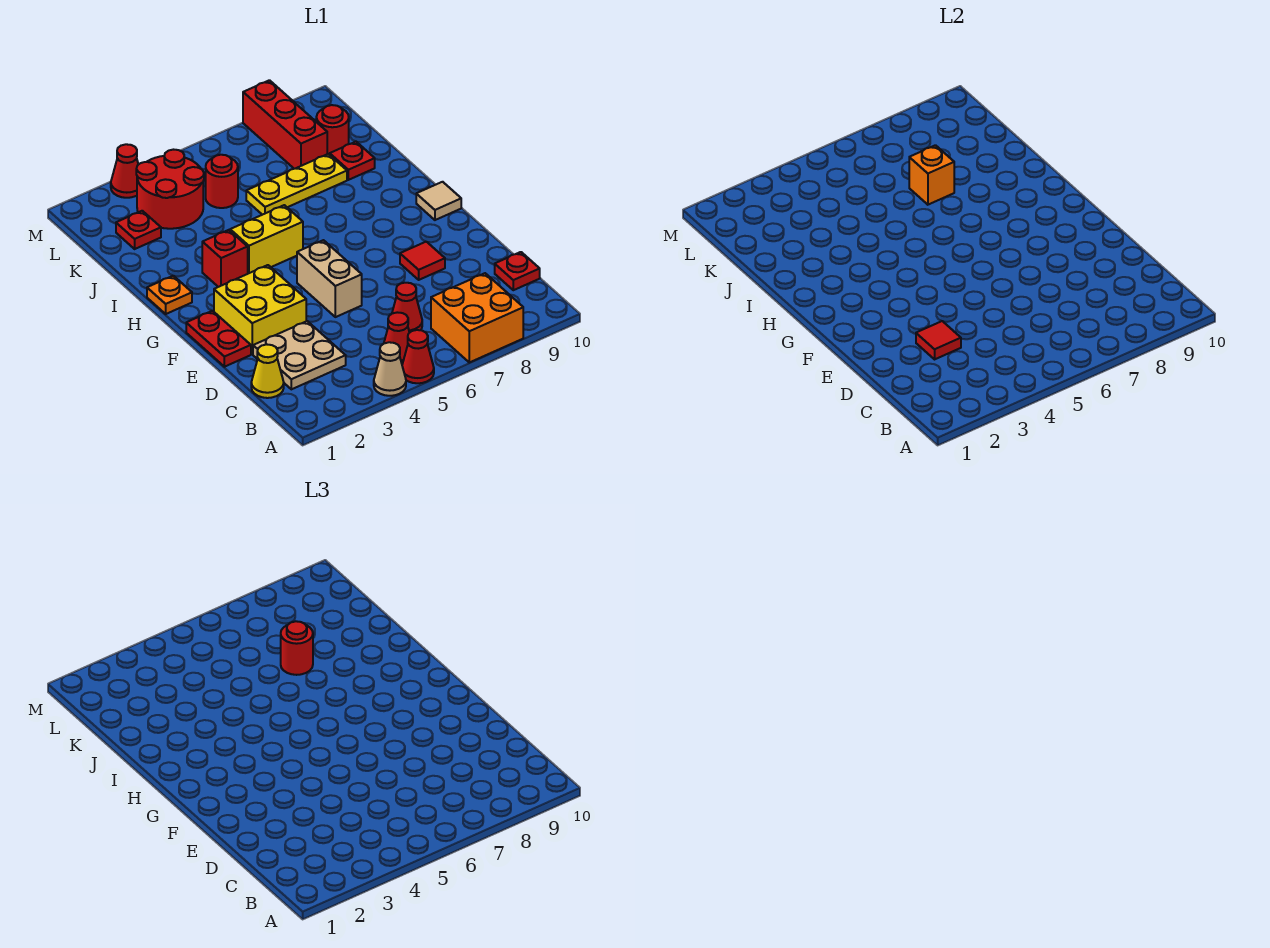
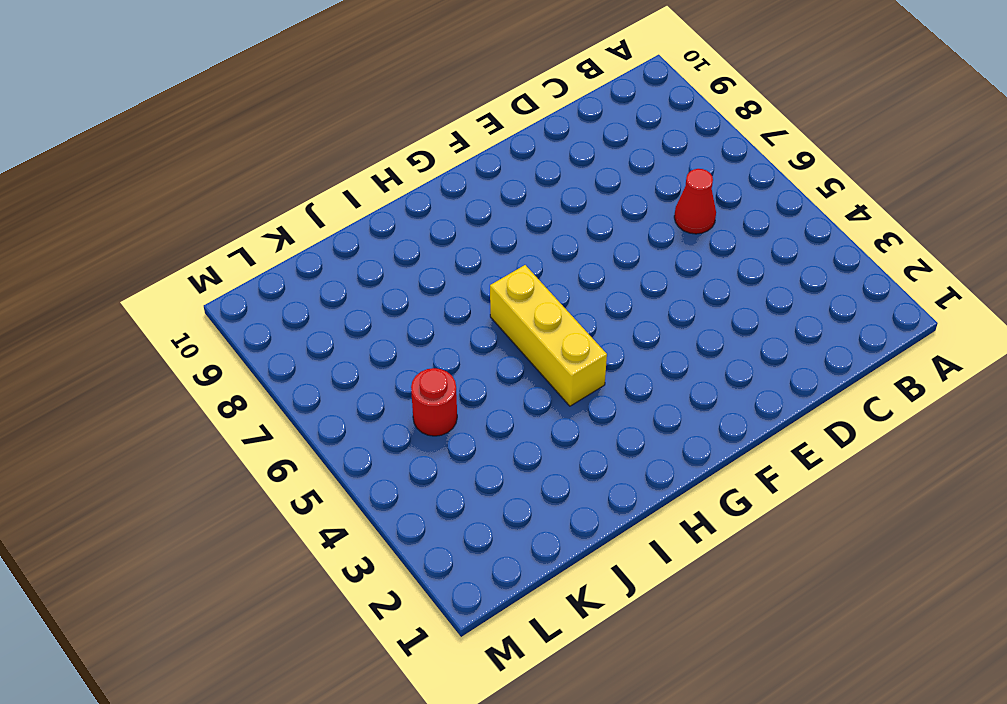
yellow brick H4:H6 level 1 -> yellow brick H4:H5 level 1
none -> tan cone A4 level 1
none -> red cone A5 level 1
none -> orange brick A7:B8 level 1

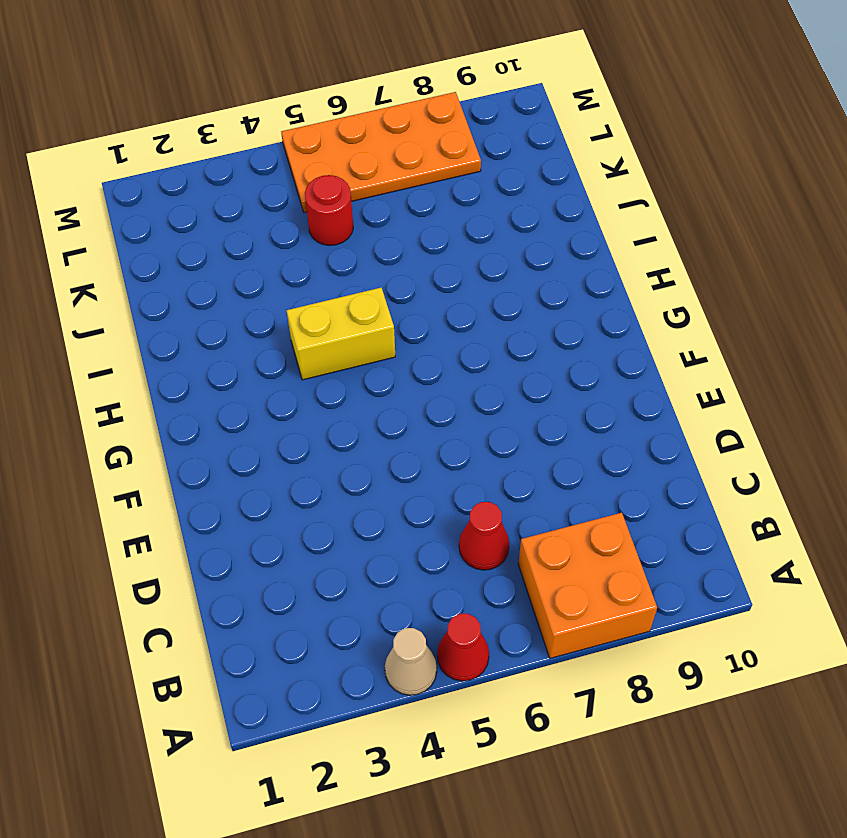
orange plate L5:M8 level 1 -> red brick K8:M8 level 1
none -> red cone B5 level 1
none -> yellow cone C1 level 1
none -> tan plate C2:D3 level 1

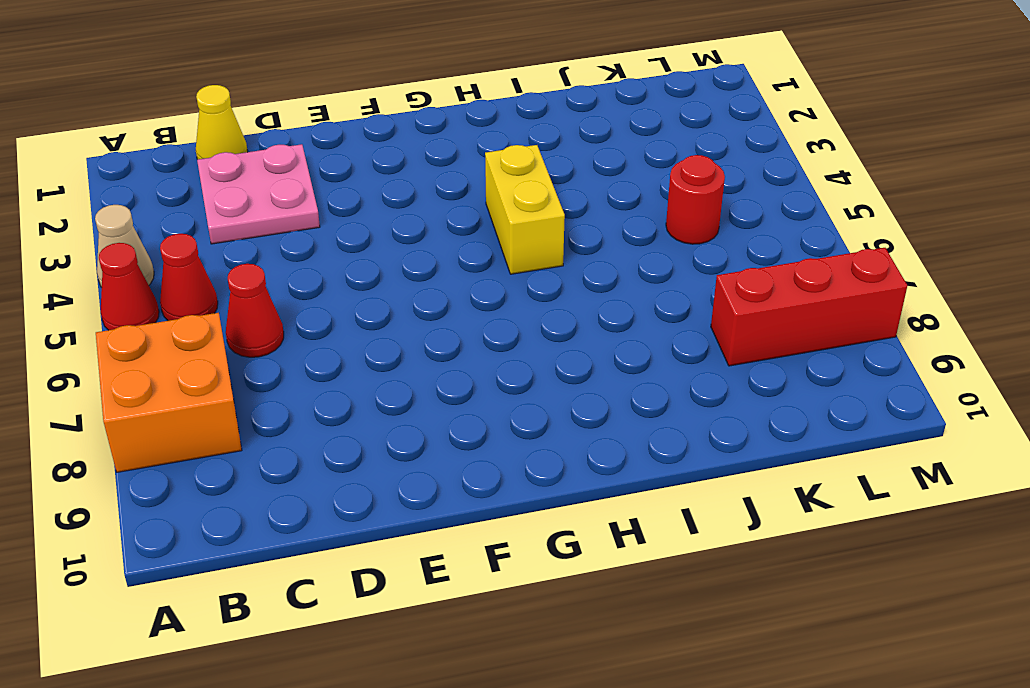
pink plate C2:D3 level 1 -> tan plate C2:D3 level 1
none -> red plate C10 level 1
none -> red plate E1:F1 level 1
none -> yellow brick E2:F3 level 1

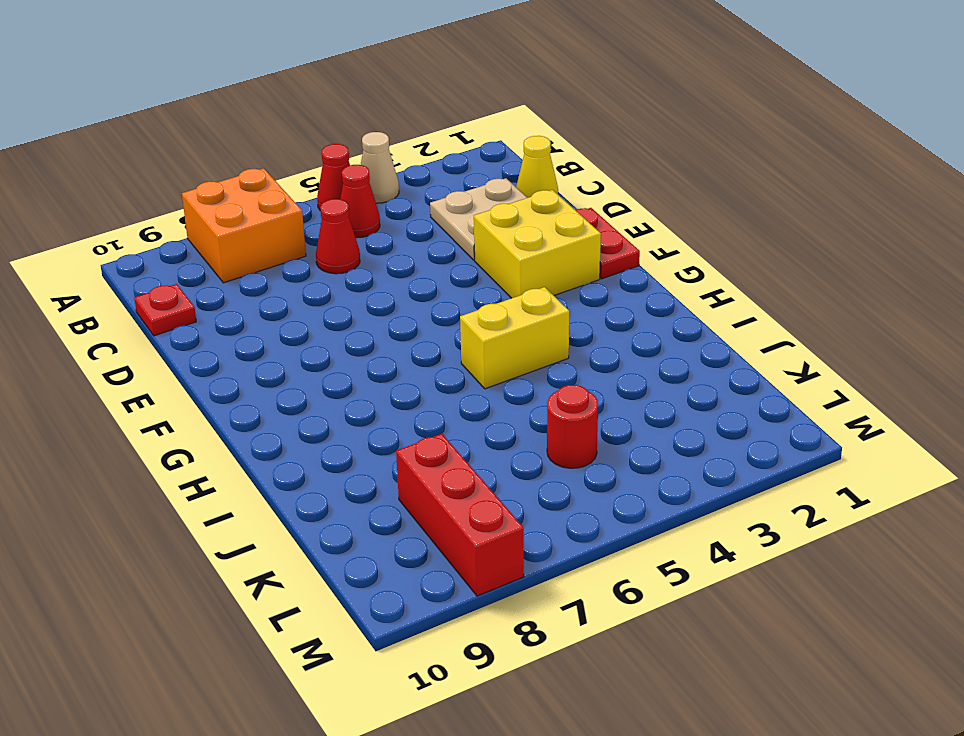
none -> tan brick E5:F5 level 1
none -> red tile E8 level 1
none -> tan tile G10 level 1

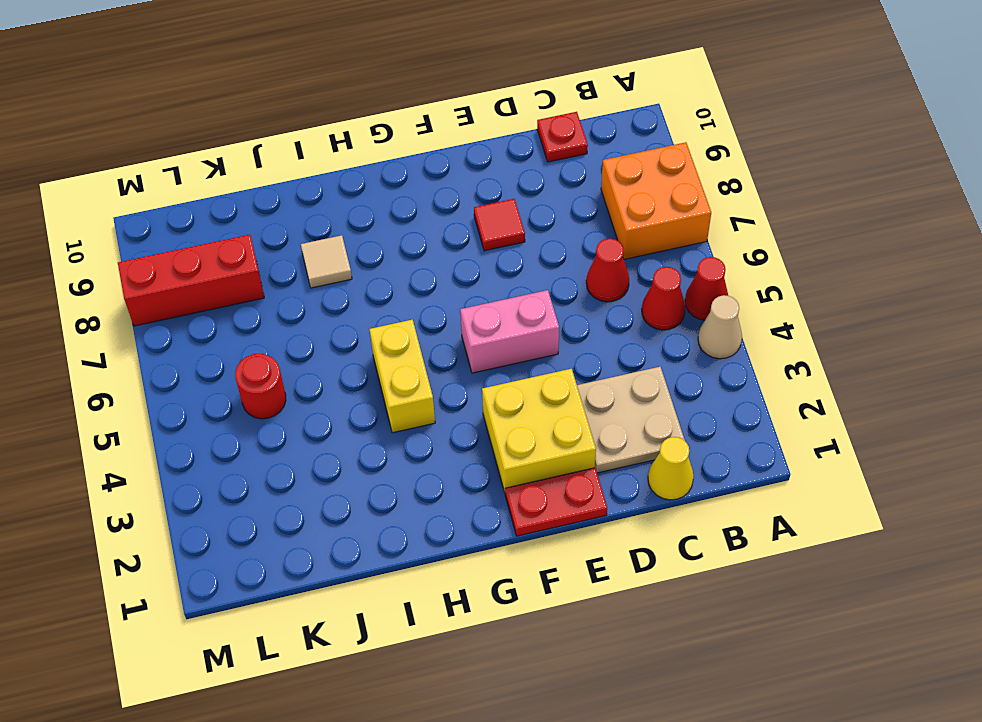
pink brick E5:F5 level 1 -> tan brick E5:F5 level 1
tan tile I8 level 1 -> tan tile G10 level 1
none -> orange plate H1 level 1
none -> red brick H3 level 1
none -> yellow plate J6:J8 level 1

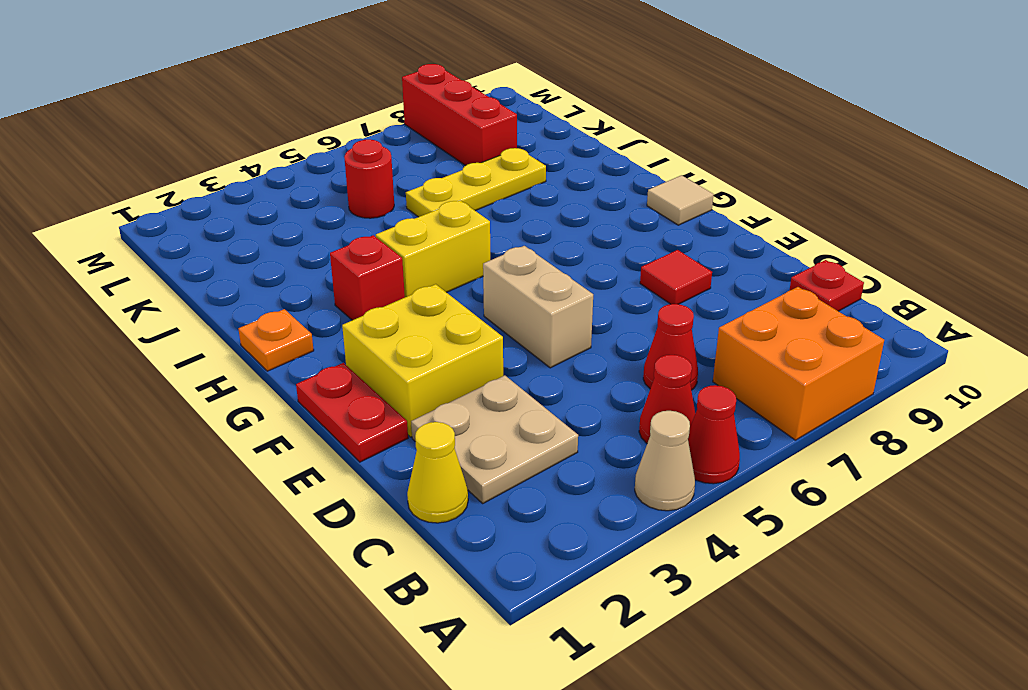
none -> red plate J9 level 1
none -> red plate K2 level 1
none -> red round brick K3:L4 level 1

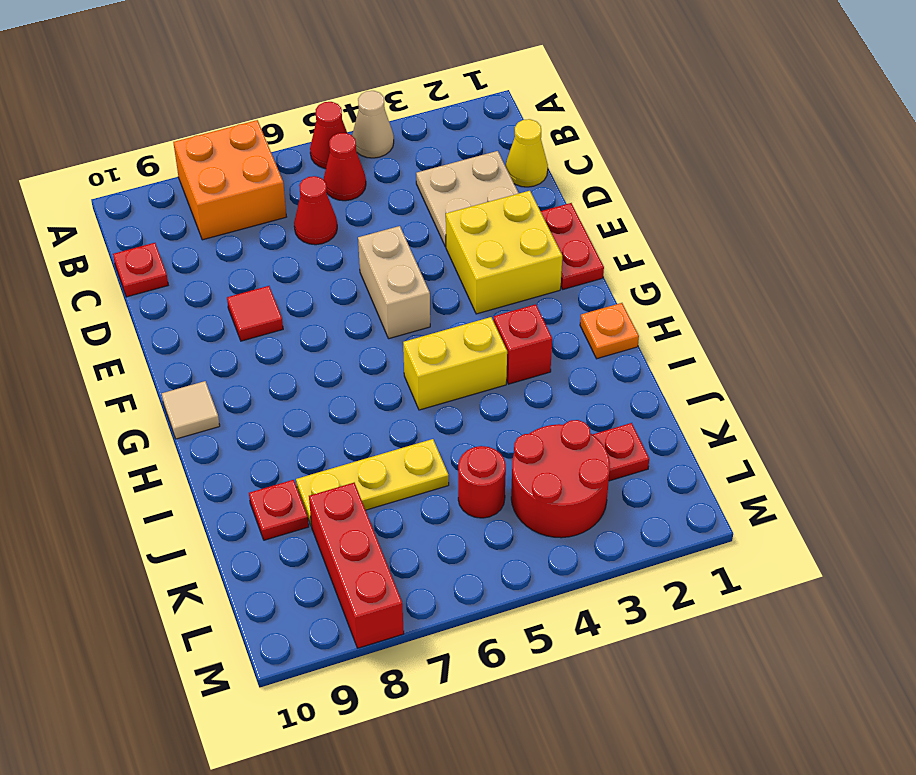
none -> red round brick K9 level 1
none -> red cone M3 level 1
none -> red tile D3 level 2

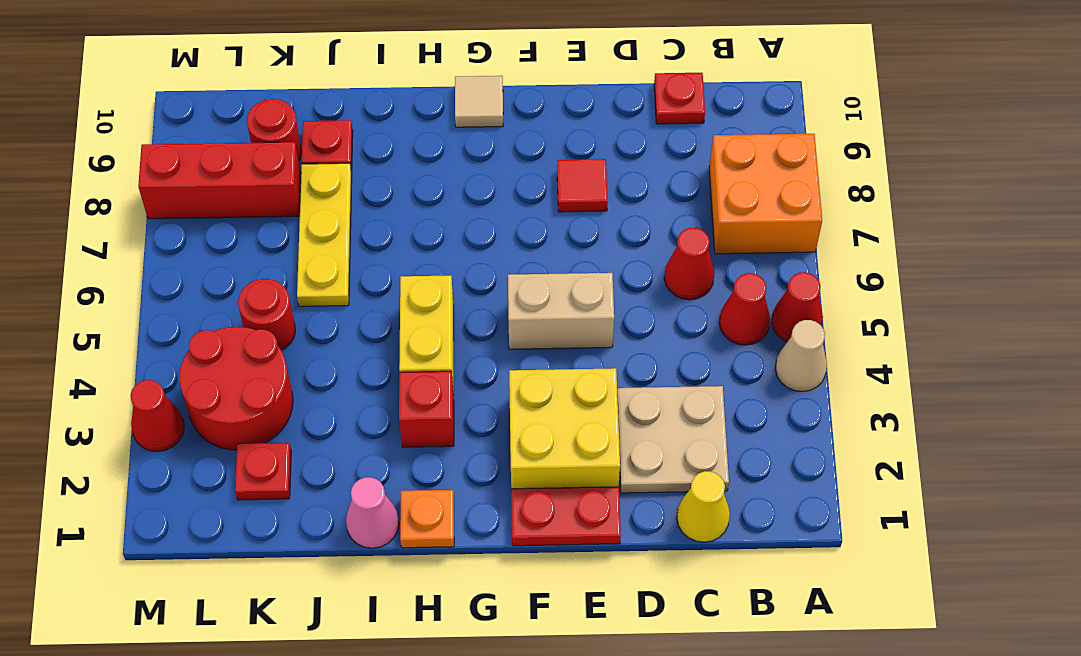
pink cone I1 level 1 -> none
none -> red tile D3 level 2
none -> orange brick J7 level 2
none -> red round brick J7 level 3

